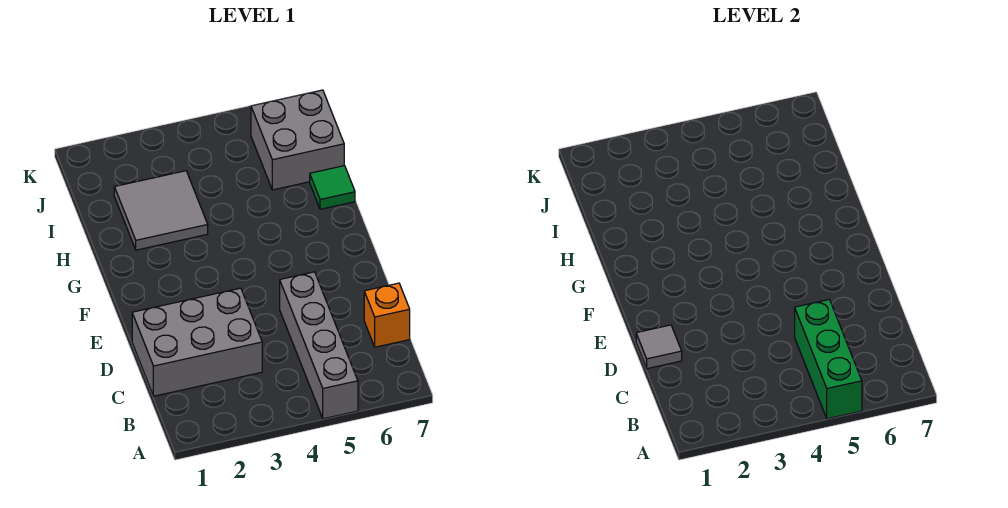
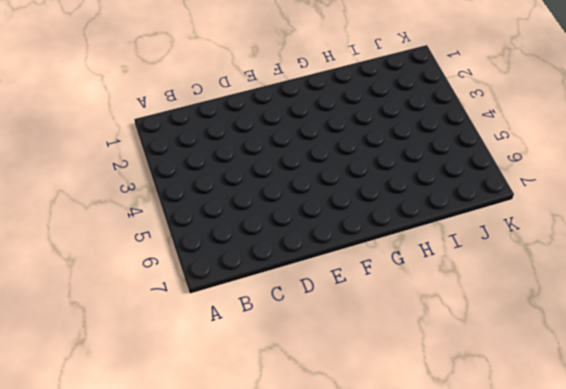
none -> grey brick A5:D5 level 1
none -> grey brick C1:D3 level 1

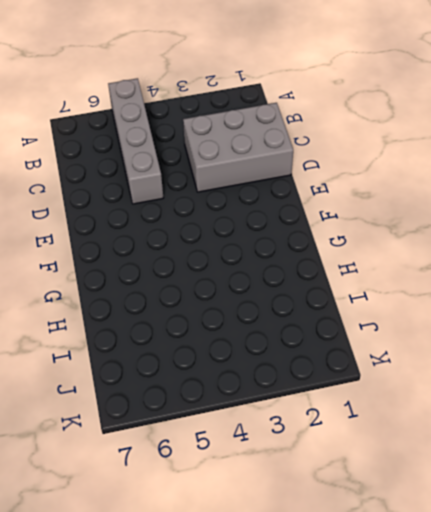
none -> orange brick C7 level 1
none -> grey tile H2:I3 level 1

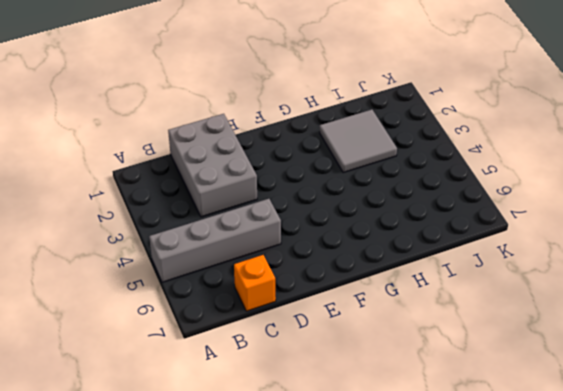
none -> green tile H7 level 1
none -> grey brick I6:J7 level 1

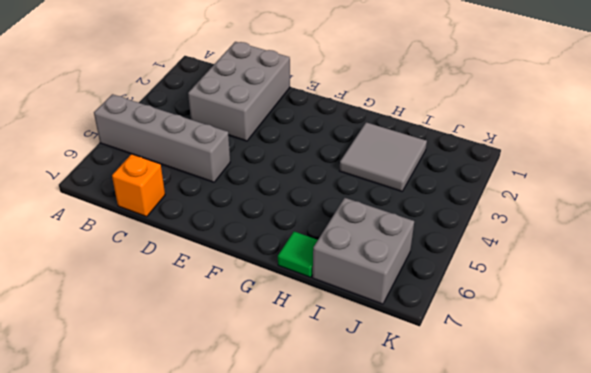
none -> green brick A5:C5 level 2
none -> grey tile D1 level 2

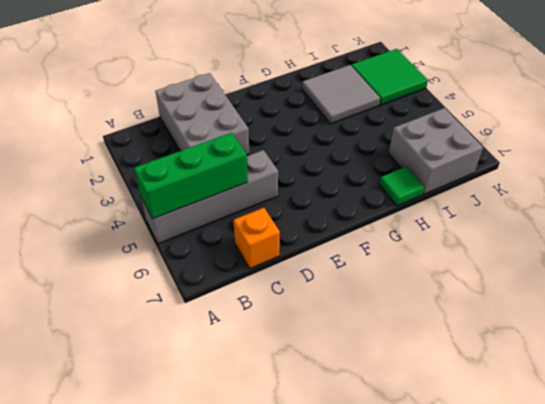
green tile J2:K3 level 1 -> none
none -> grey tile D1 level 2

